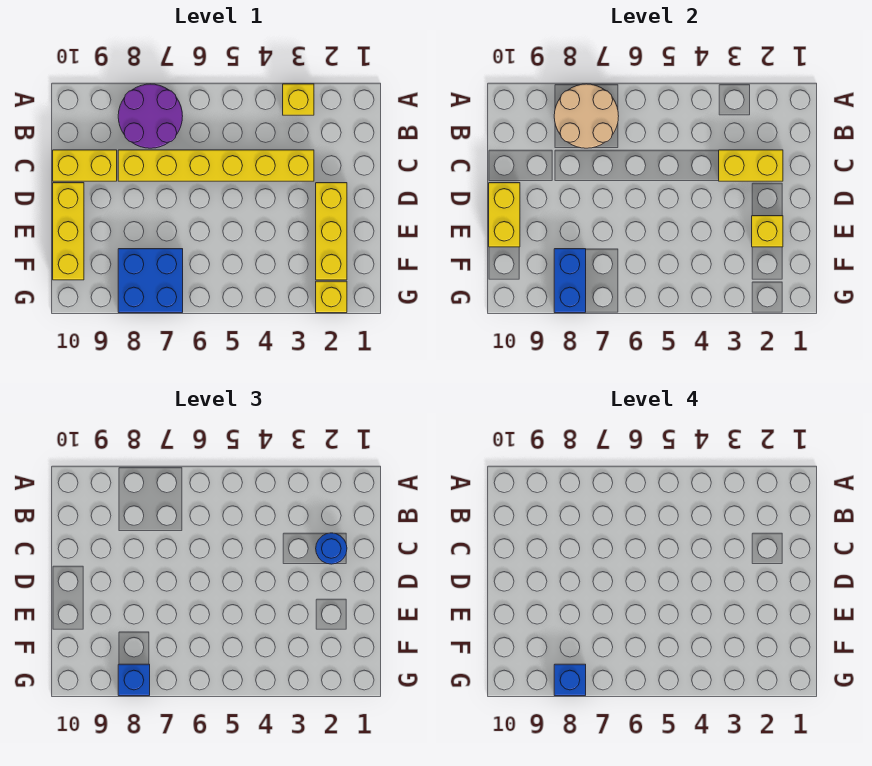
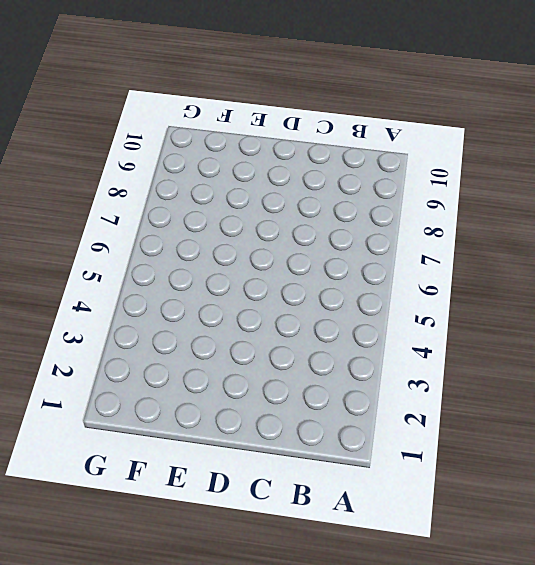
none -> yellow brick A3 level 1
none -> purple round brick A7:B8 level 1
none -> yellow brick C3:C8 level 1

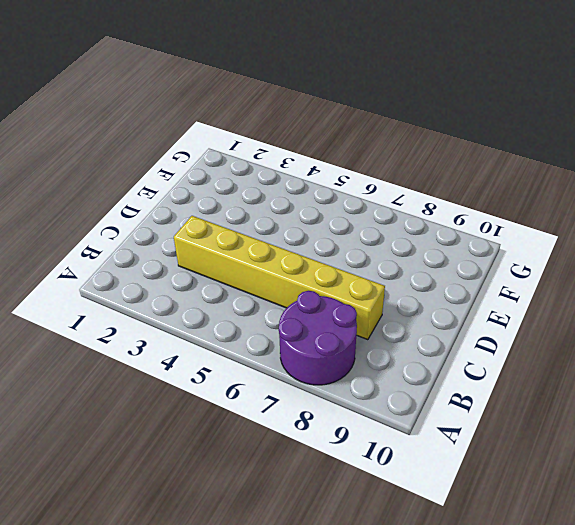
none -> yellow brick A3 level 1
none -> yellow brick C9:C10 level 1
none -> yellow brick D2:F2 level 1

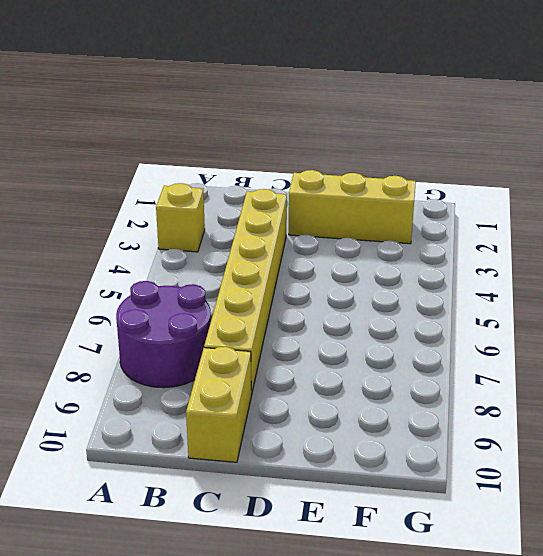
none -> yellow brick D10:F10 level 1
none -> blue brick F7:G8 level 1
none -> yellow brick G2 level 1

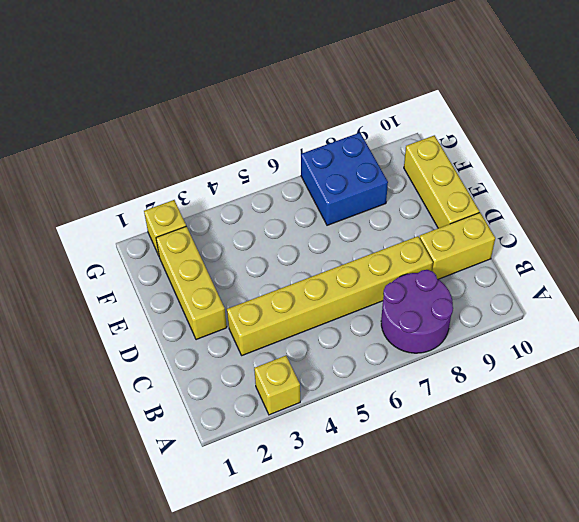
none -> tan round brick A7:B8 level 2
none -> yellow brick C2:C3 level 2
none -> yellow brick D10:E10 level 2

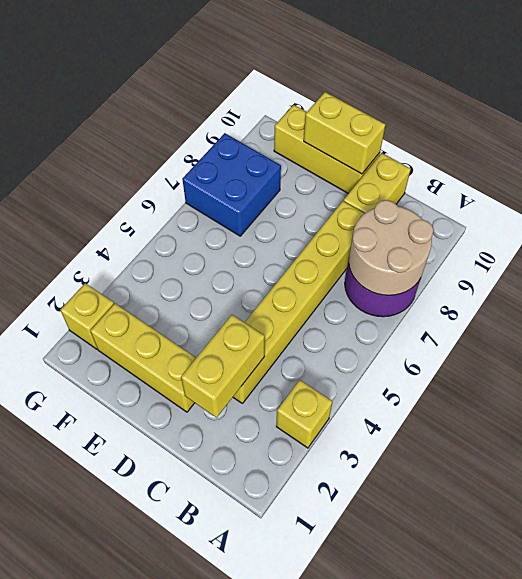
none -> yellow brick E2 level 2
none -> blue brick F8:G8 level 2
none -> blue round brick C2 level 3

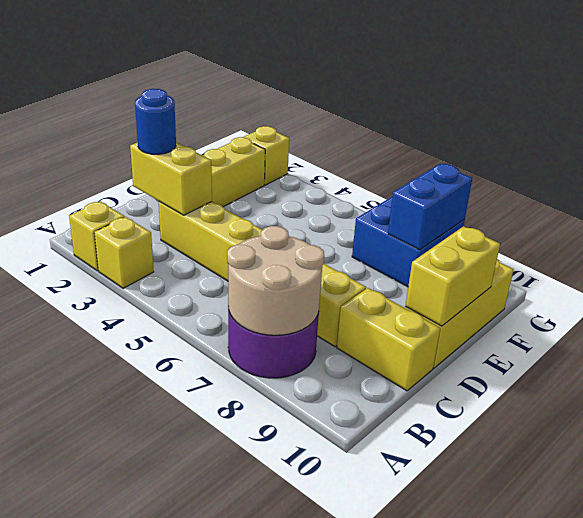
yellow brick A2 level 1 -> yellow brick E2 level 2
none -> blue brick G8 level 3
none -> blue brick G8 level 4

